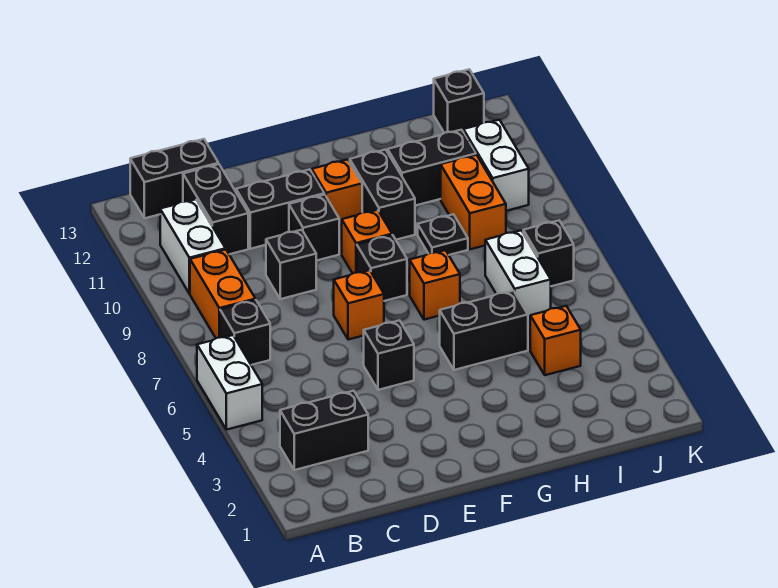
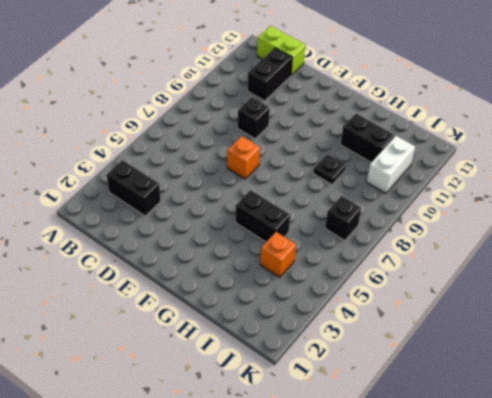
lime brick B13:C13 level 1 -> black brick B13:C13 level 1
none -> white brick A5:A6 level 1
none -> black brick B7 level 1
none -> orange brick B8:B9 level 1

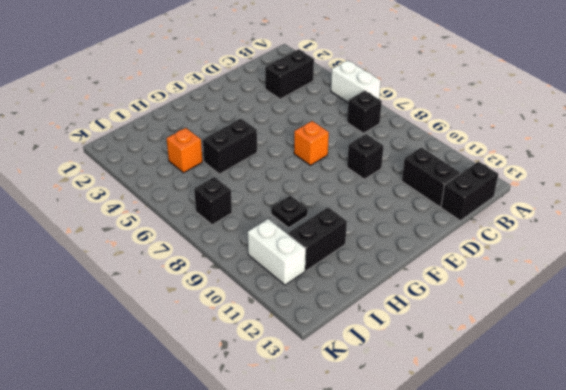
none -> orange brick B8:B9 level 1
none -> white brick B10:B11 level 1
none -> black brick D11:E11 level 1

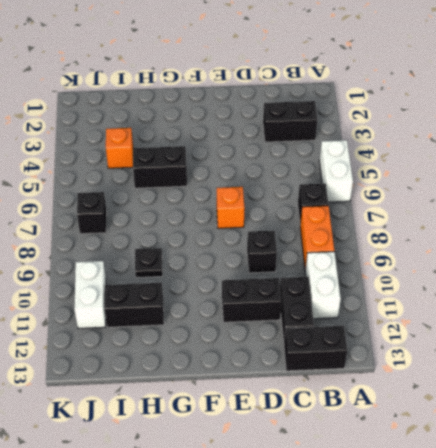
none -> black brick E5 level 1
none -> black brick E10 level 1
none -> black brick F8 level 1

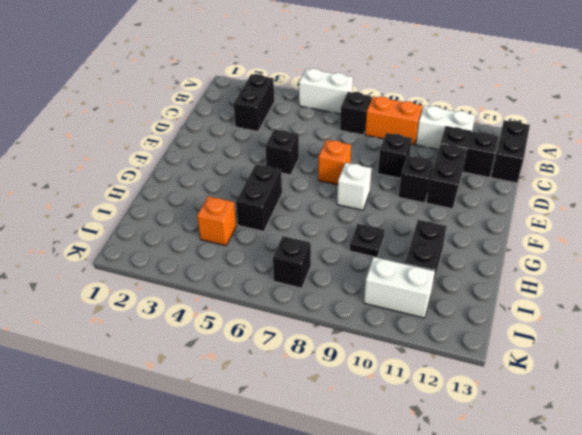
white brick F8 level 1 -> black brick F8 level 1
none -> orange brick F9 level 1
none -> orange brick F11 level 1
none -> orange brick G7 level 1

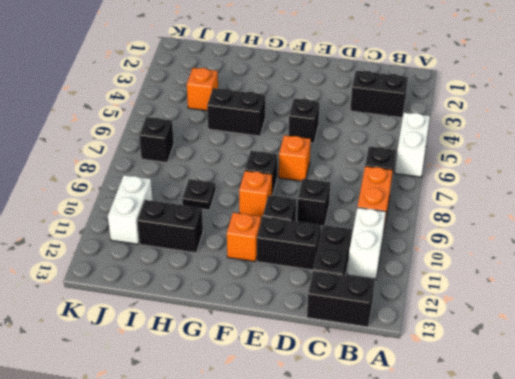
none -> orange brick G7 level 1
none -> black brick G10:G11 level 1
none -> white brick I6:I7 level 1

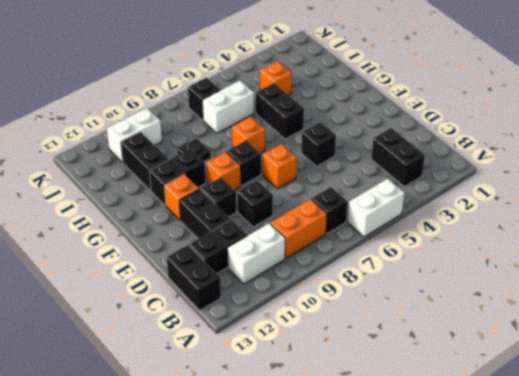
none -> orange brick I9:I10 level 1
none -> black brick J13 level 1

